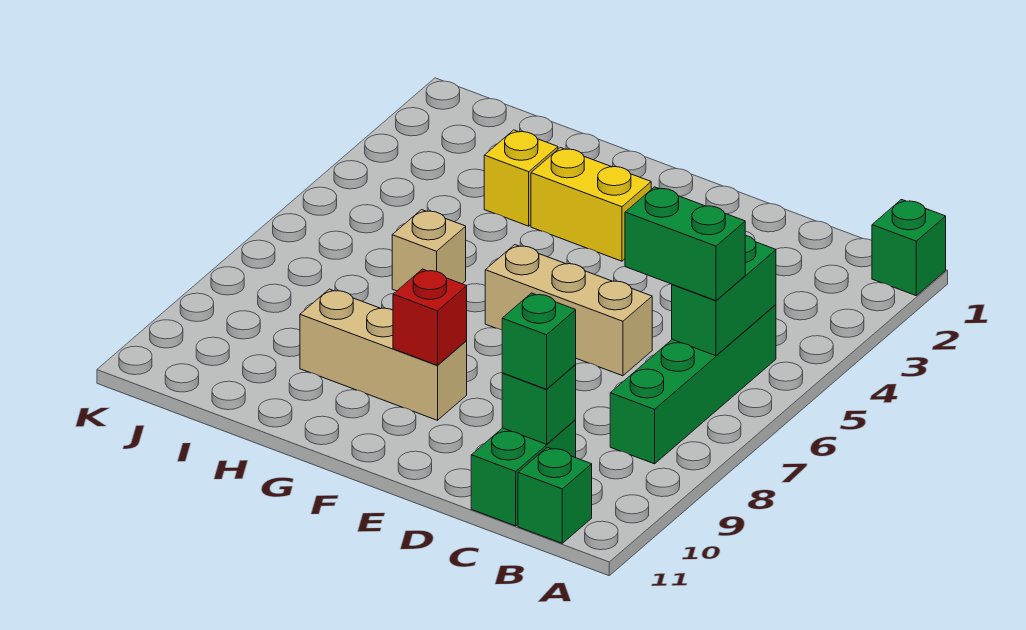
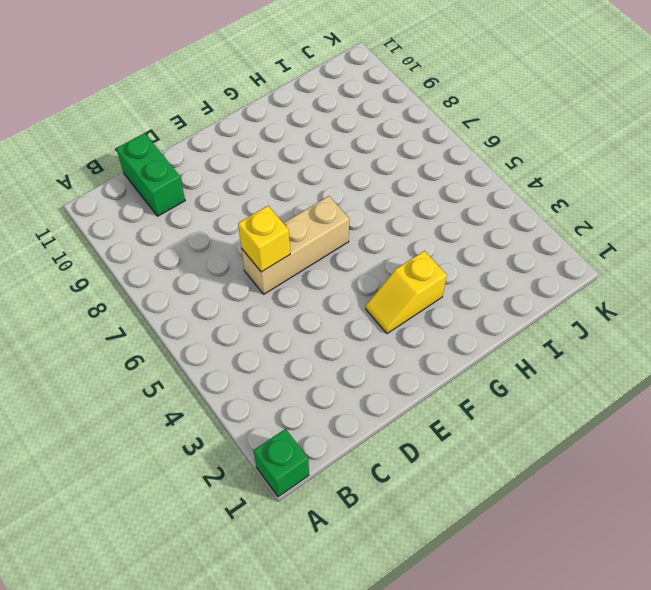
yellow brick D6 level 2 -> yellow brick H3 level 1
yellow slope F3:G3 level 1 top G -> yellow brick F3:G3 level 1
none -> green brick B5:B8 level 1
none -> green brick B11 level 1
none -> tan brick F9:H9 level 1

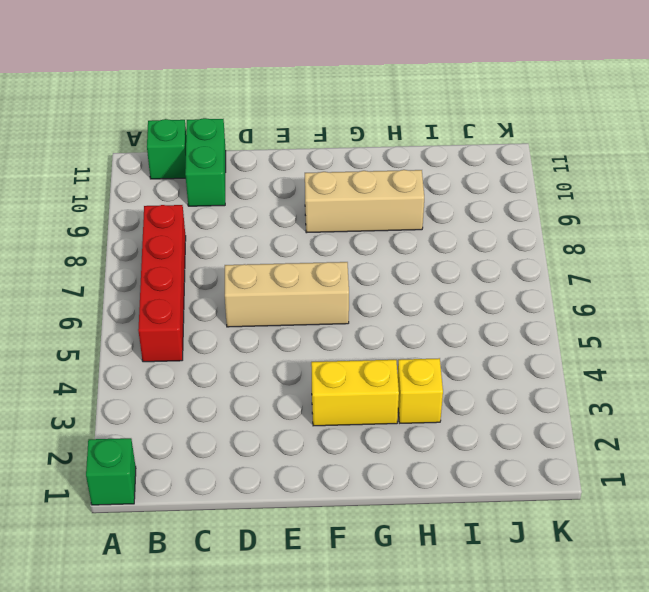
red brick B5:B8 level 1 -> green brick B5:B8 level 1
none -> tan brick H6 level 1
none -> green brick B5:B6 level 2
none -> green brick C10 level 2

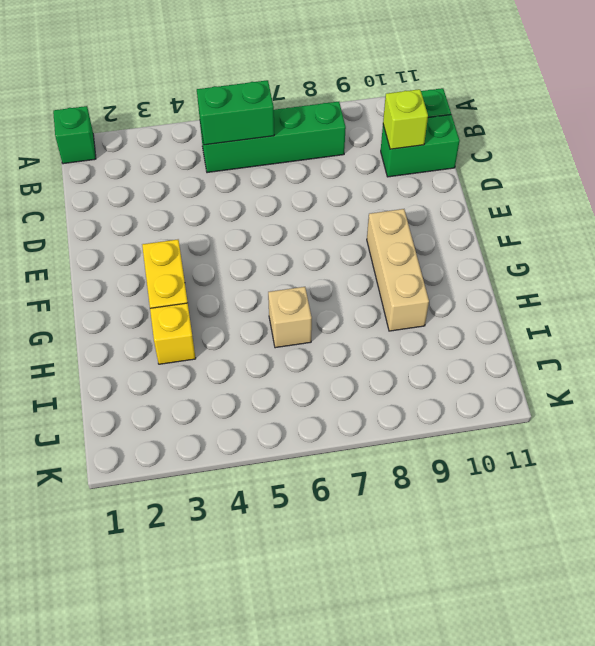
lime brick C10 level 2 -> green brick C10 level 2
none -> tan brick D6:F6 level 1
none -> red brick F9 level 2
none -> green brick B6:C6 level 3

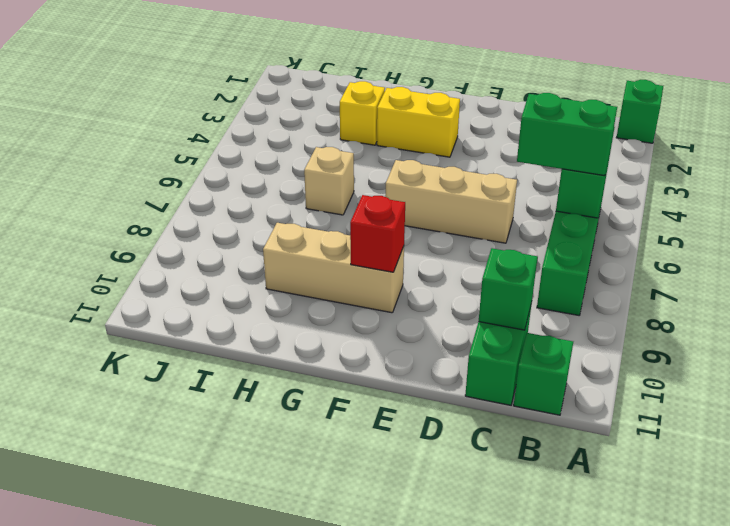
none -> green brick C10 level 3

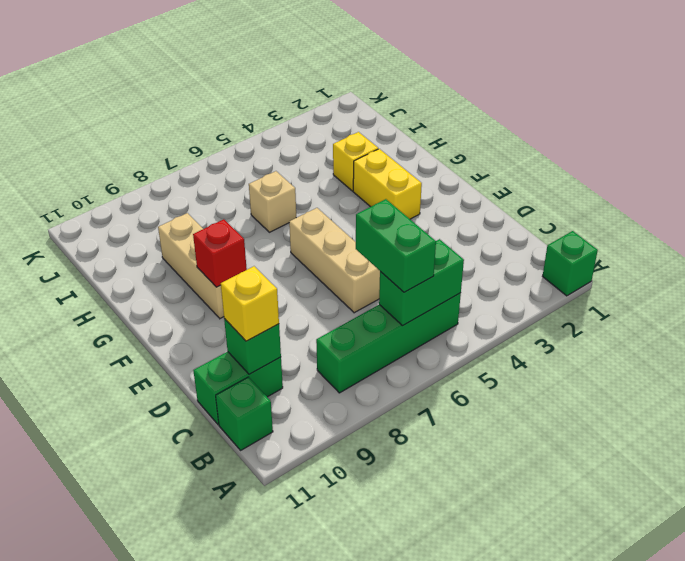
yellow brick C10 level 3 -> green brick C10 level 3

